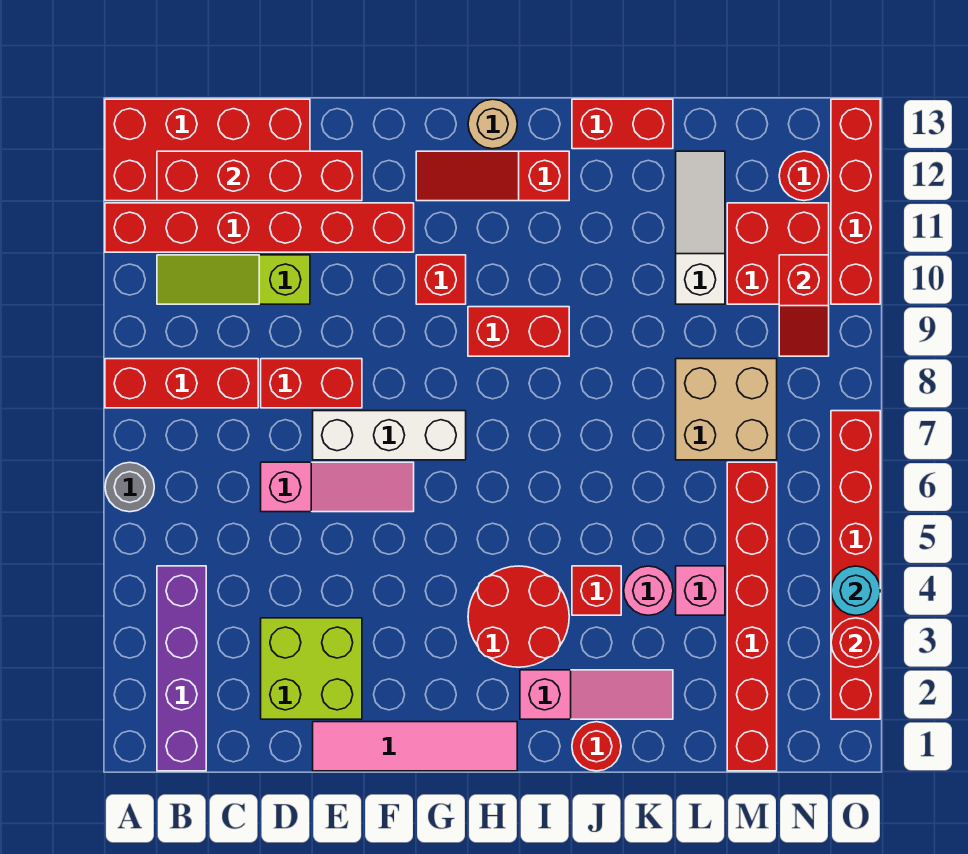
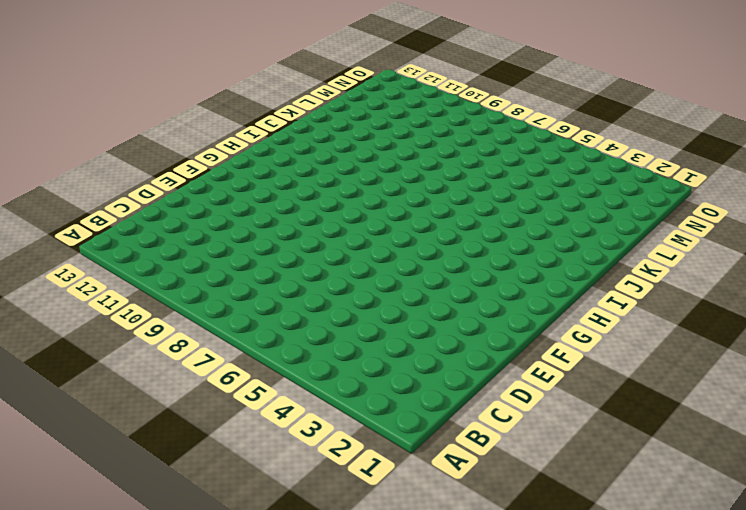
none -> grey round brick A6 level 1
none -> red brick A8:C8 level 1
none -> red brick A11:F11 level 1
none -> red brick A12:D13 level 1

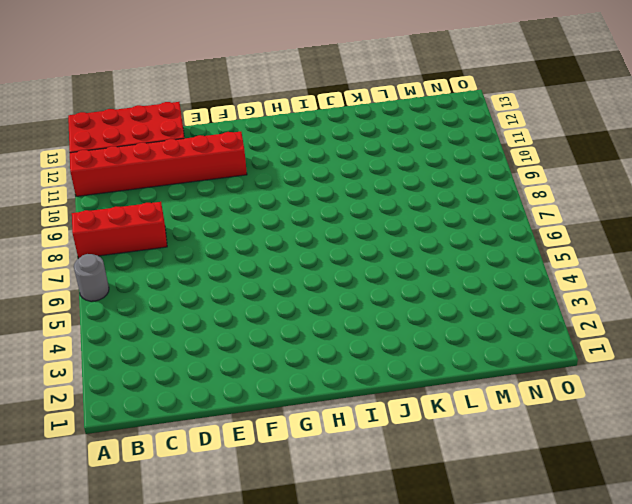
none -> purple brick B1:B4 level 1
none -> lime slope B10:D10 level 1 top D
none -> lime brick D2:E3 level 1
none -> pink slope D6:F6 level 1 top D

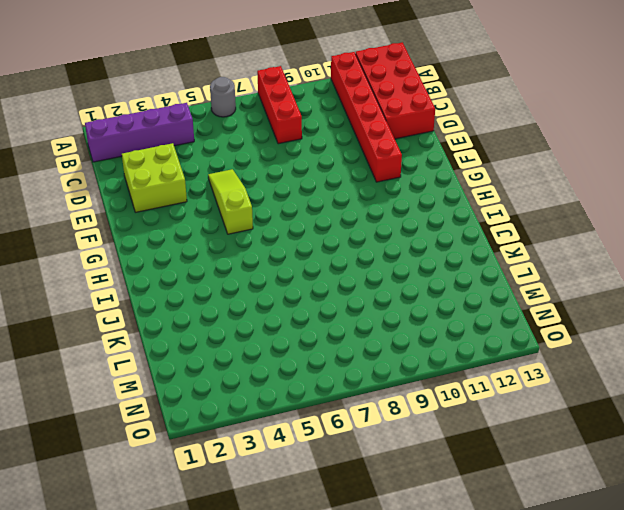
lime slope E5:G5 level 1 top G -> lime slope B10:D10 level 1 top D
none -> pink slope D6:F6 level 1 top D
none -> red brick D8:E8 level 1
none -> pink tile E1:H1 level 1
none -> white brick E7:G7 level 1

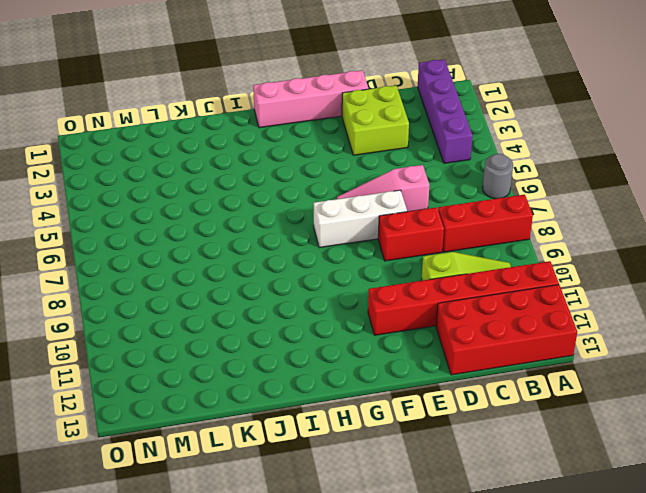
pink brick E1:H1 level 1 -> pink tile E1:H1 level 1
none -> red brick G10 level 1
none -> red slope G12:I12 level 1 top I
none -> red round brick H3:I4 level 1
none -> red brick H9:I9 level 1

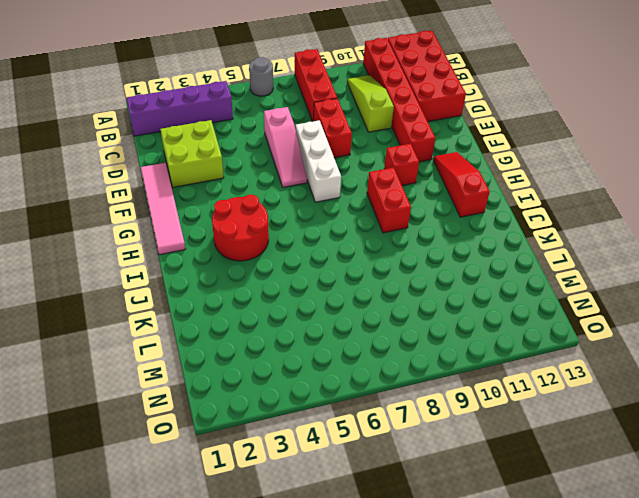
none -> tan round brick H13 level 1
none -> pink slope I2:K2 level 1 top I
none -> red round brick J1 level 1
none -> red brick J4 level 1

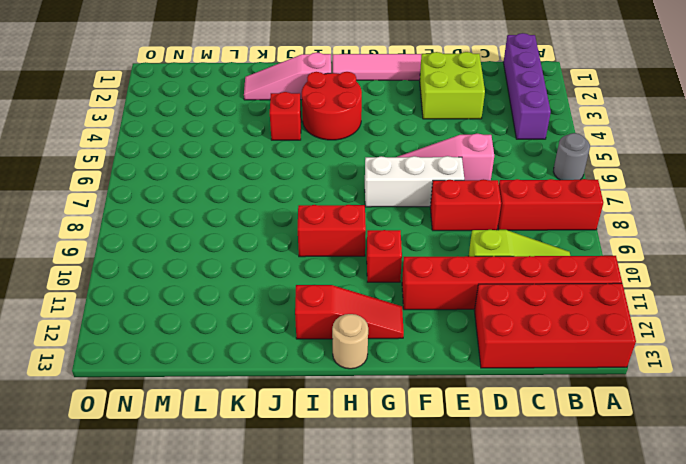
none -> red round brick J1 level 1
none -> red brick J13:K13 level 1
none -> pink round brick K4 level 1
none -> pink brick L4 level 1

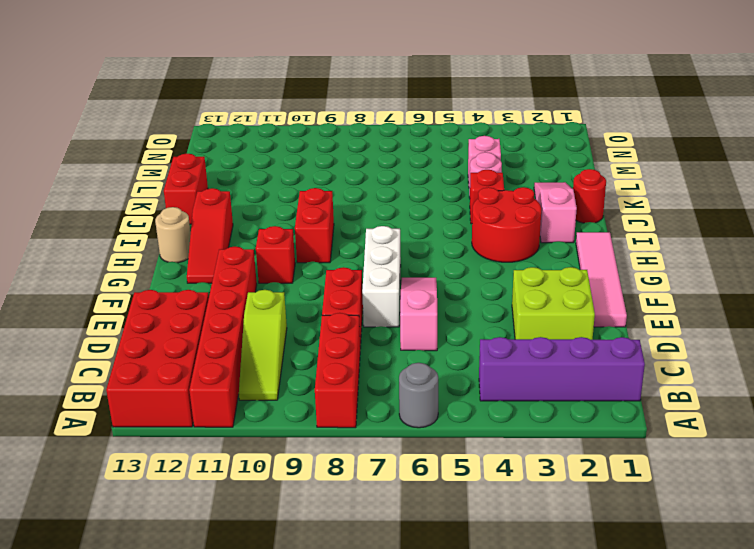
none -> tan brick L7:M8 level 1
none -> white slope L10:L12 level 1 top 10
none -> red brick M1:M6 level 1
none -> red brick M10:N11 level 1

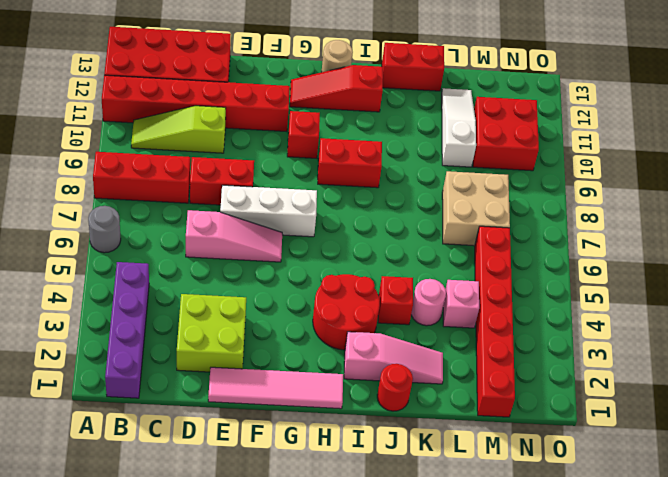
none -> red round brick N12 level 1
none -> red brick O2:O7 level 1
none -> red brick O10:O13 level 1
none -> red brick B12:E12 level 2

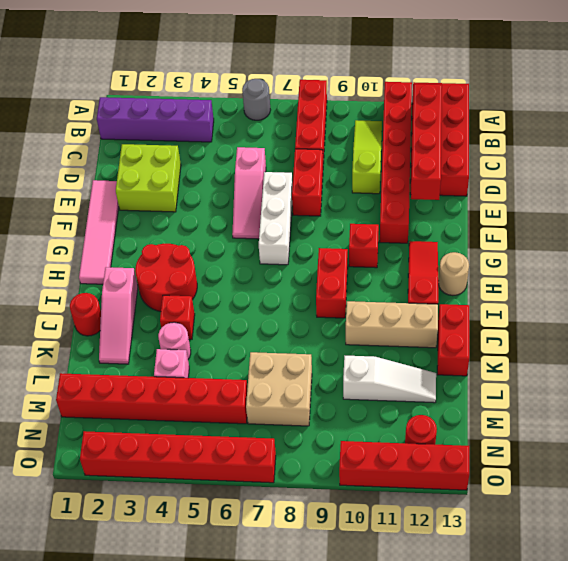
tan brick J10:J12 level 1 -> none
none -> red brick M10:N11 level 1
none -> red slope N9:N10 level 2 top 10
none -> red round brick O3 level 2
none -> cyan round brick O4 level 2

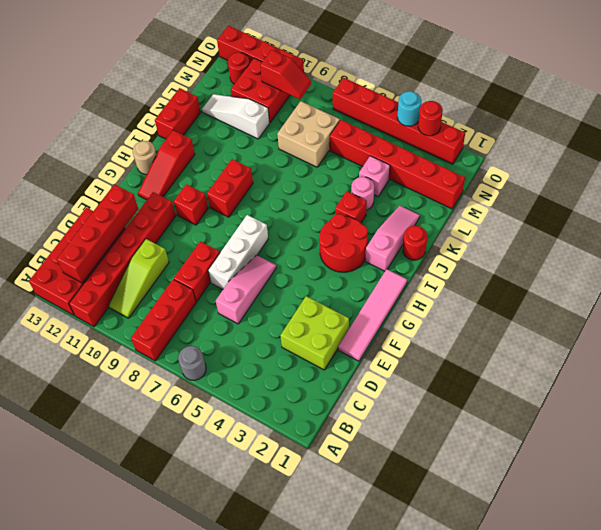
none -> purple brick B1:B4 level 1

